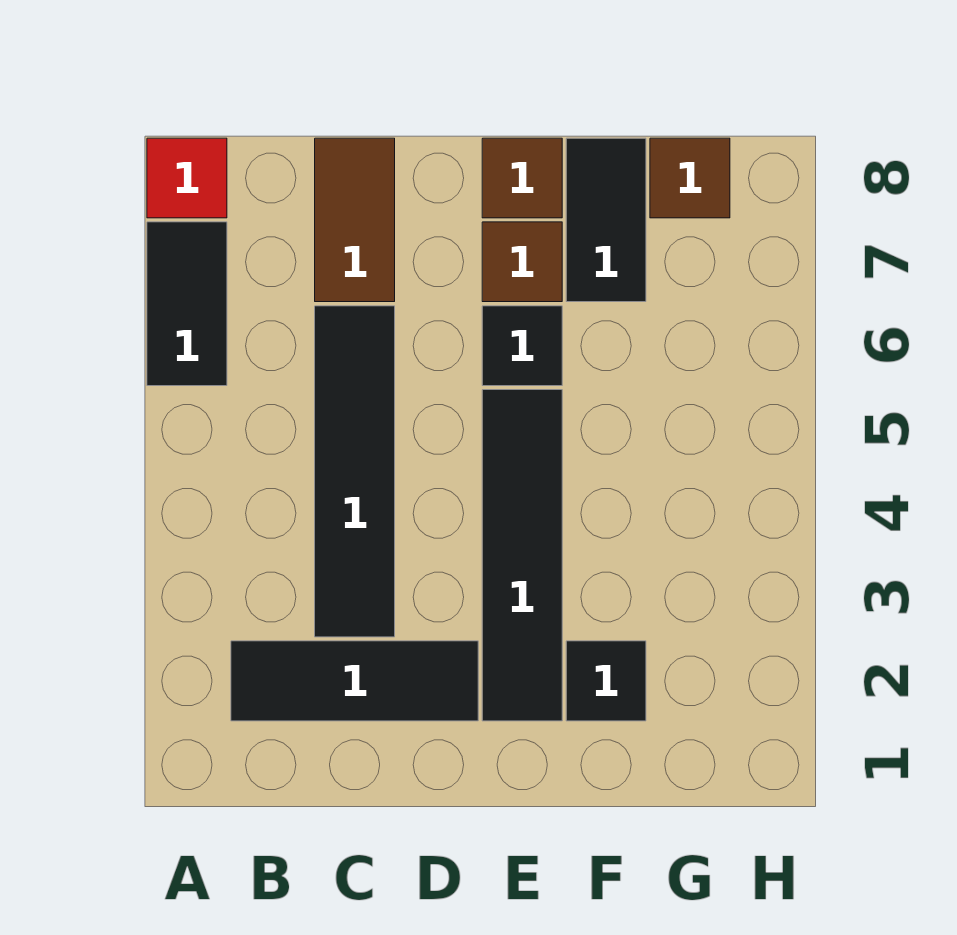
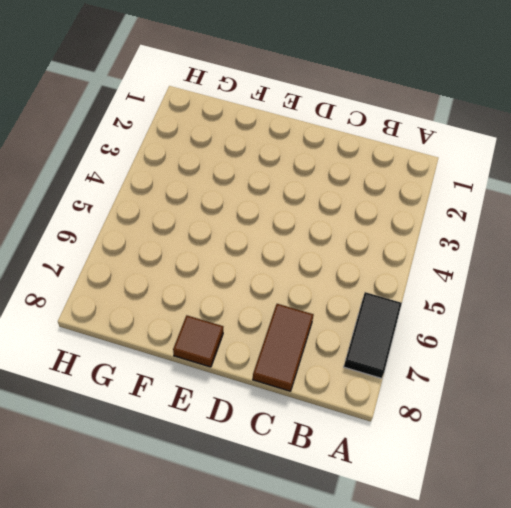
none -> red tile A8 level 1
none -> black tile B2:D2 level 1
none -> black tile C3:C6 level 1

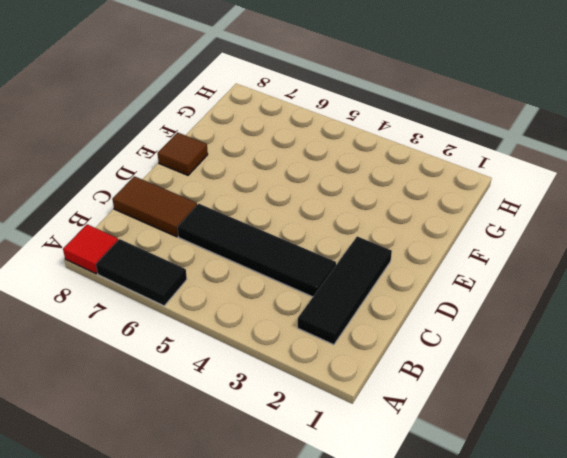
none -> black tile E2:E5 level 1
none -> black tile E6 level 1
none -> brown tile E7 level 1

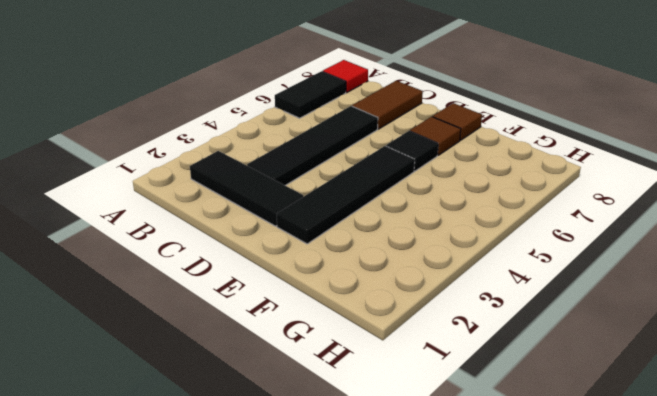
none -> black tile F2 level 1
none -> black tile F7:F8 level 1
none -> brown tile G8 level 1

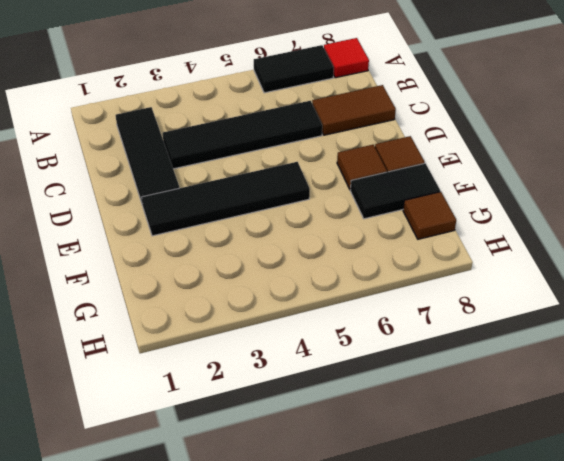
none -> black tile E6 level 1
none -> black tile F2 level 1

